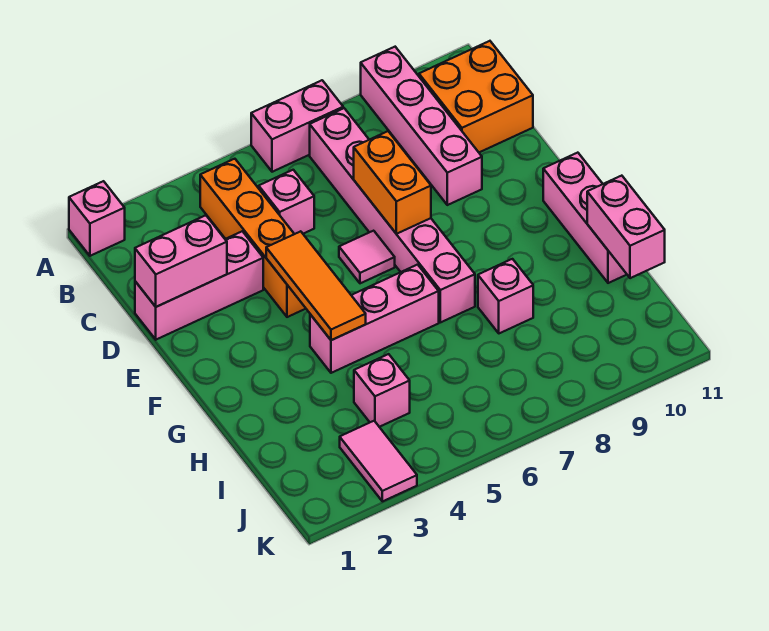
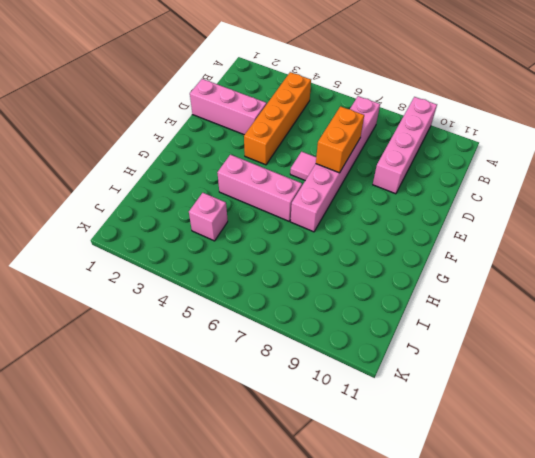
none -> pink brick A1 level 1
none -> pink brick A6:A7 level 1
none -> orange brick B10:C11 level 1

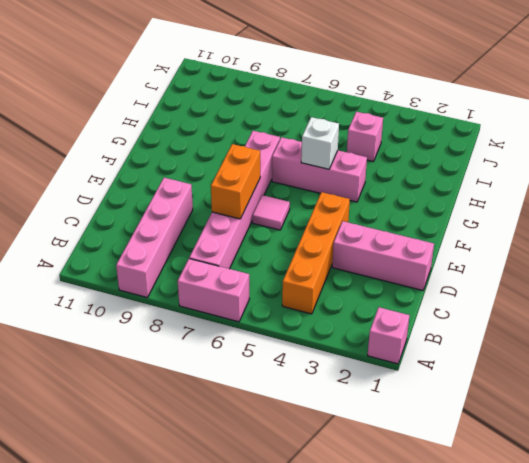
white brick G5 level 2 -> none
none -> orange brick B10:C11 level 1
none -> pink brick C5 level 1
none -> pink brick F11:H11 level 1

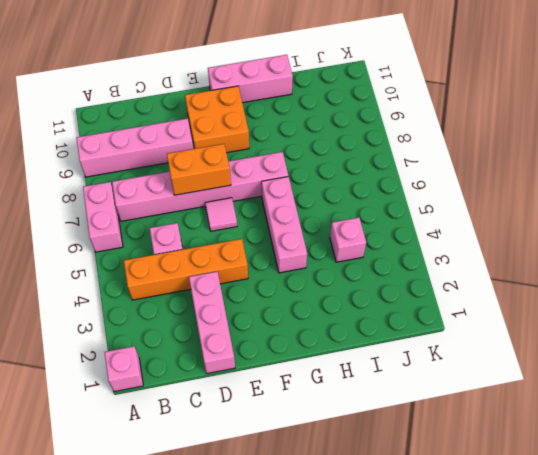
orange brick E9:F10 level 1 -> orange brick B10:C11 level 1
none -> pink brick H8 level 1
none -> pink tile J3:K3 level 1
none -> pink brick D1:D2 level 2

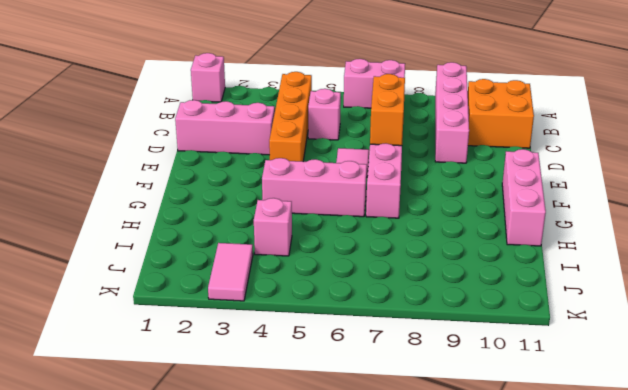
none -> pink brick H8 level 1
none -> pink brick D1:D2 level 2
none -> orange tile E4:G4 level 2

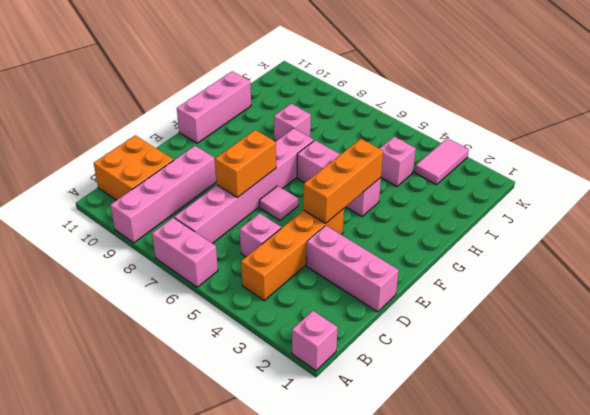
orange brick E4:G4 level 2 -> orange tile E4:G4 level 2
none -> pink brick D1:D2 level 2
none -> pink brick H11:I11 level 2

